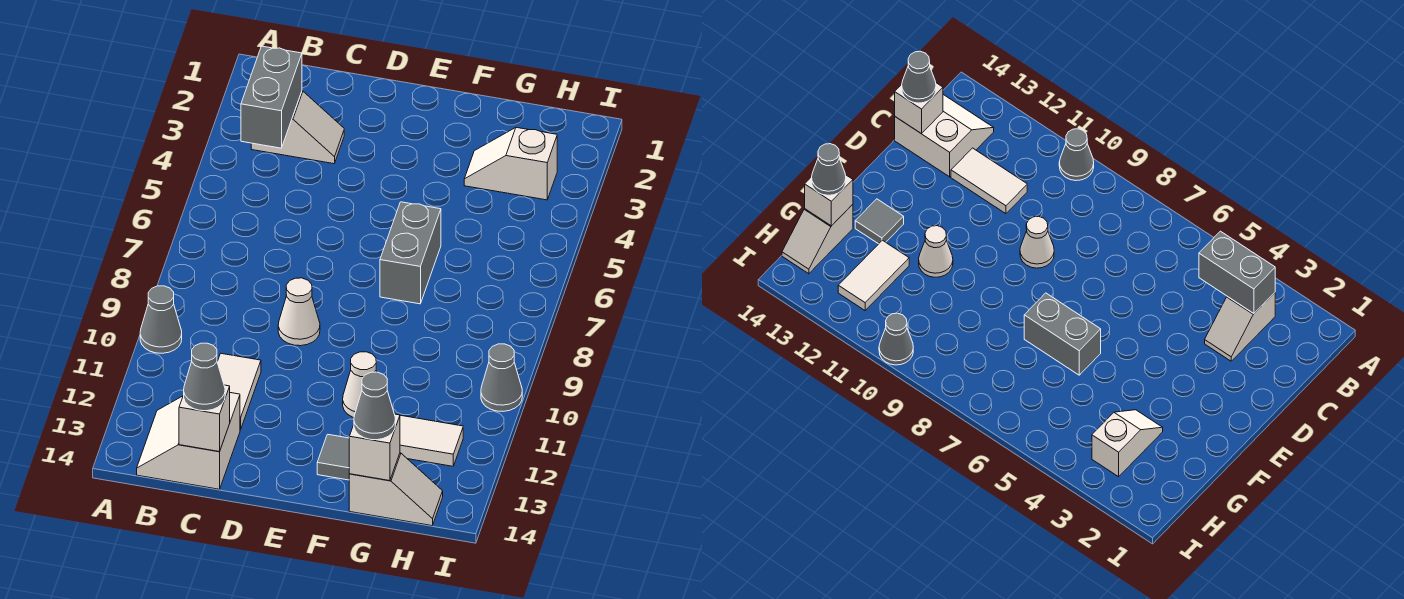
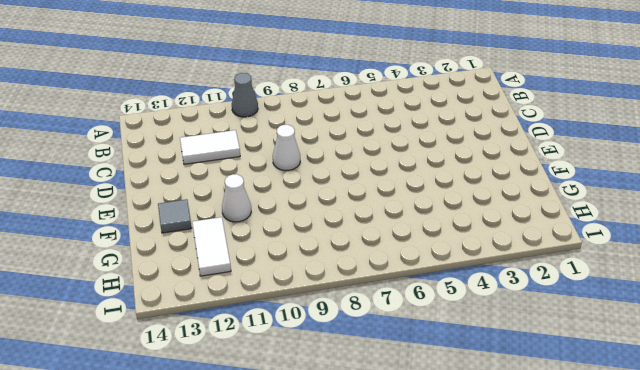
none -> white slope B3:C3 level 1 top B
none -> white slope B13:C14 level 1 top C
none -> grey brick F6:F7 level 1

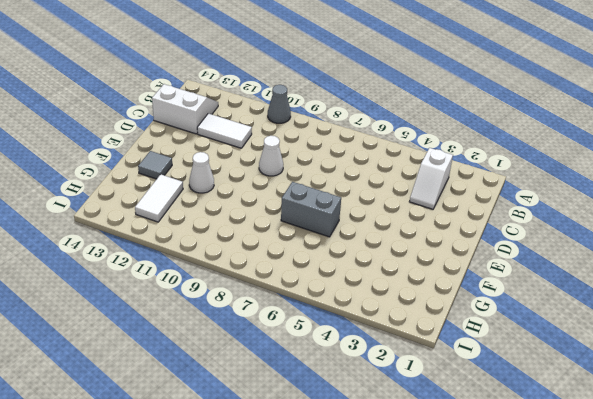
none -> white slope G3:H3 level 1 top H
none -> white slope G14:H14 level 1 top G
none -> grey cone I10 level 1

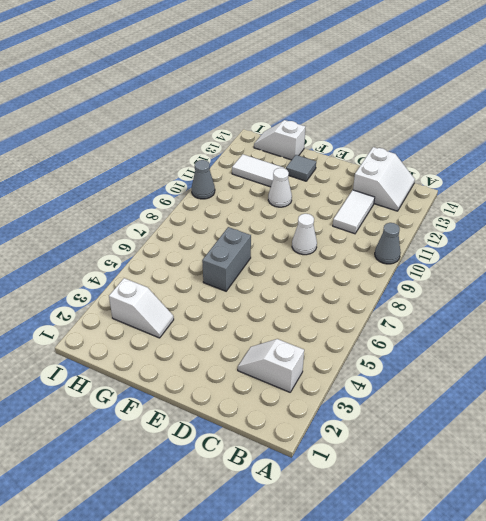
none -> grey brick B3:B4 level 2
none -> white brick C14 level 2
none -> white brick G14 level 2

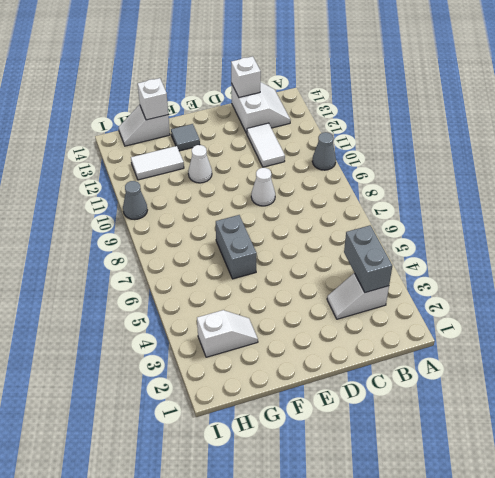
none -> grey cone C14 level 3
none -> grey cone G14 level 3

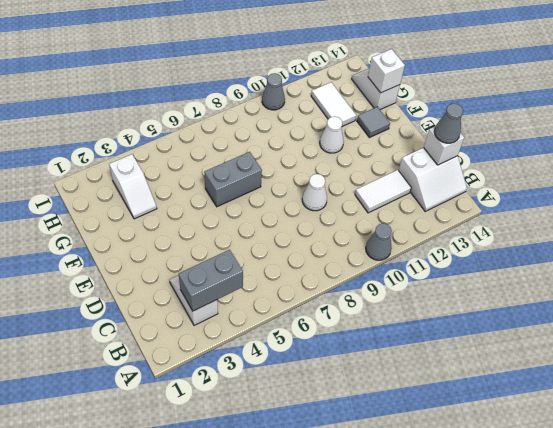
none -> grey cone G14 level 3

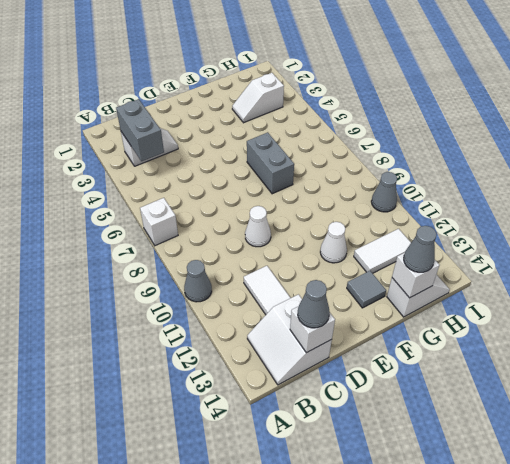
white brick A7 level 1 -> none

